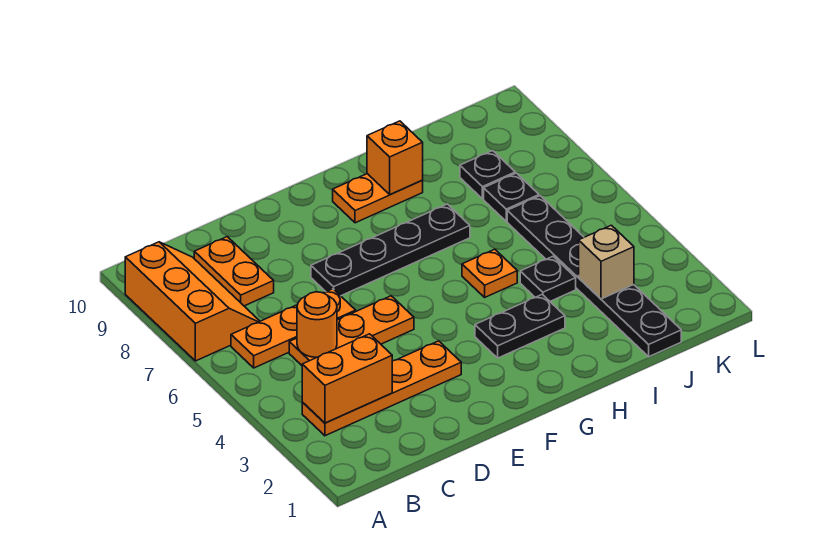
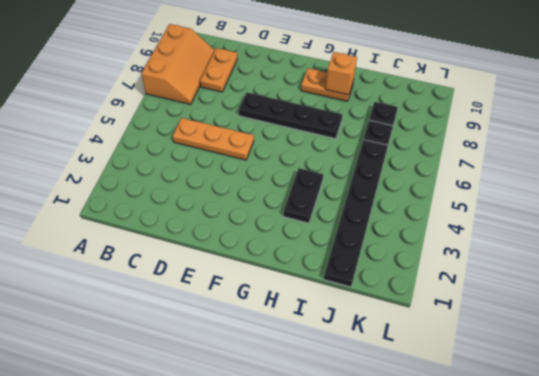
black plate H3:H4 level 1 -> black plate G3:H3 level 1
none -> orange plate B3:E3 level 1
none -> orange plate B6:D6 level 1
none -> orange plate H5 level 1

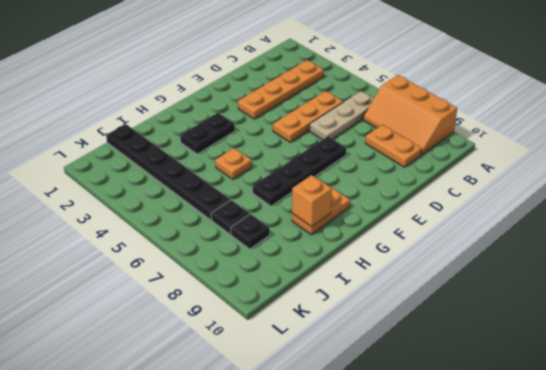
tan plate B6:D6 level 1 -> orange plate B6:D6 level 1
none -> black plate I4 level 1
none -> orange brick B3:C3 level 2
none -> orange round brick C5 level 2

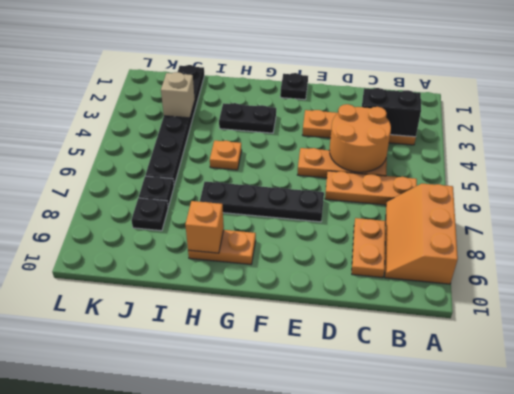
black brick B3:C3 level 2 -> orange brick B3:C3 level 2
orange round brick C4:D5 level 2 -> orange round brick C5 level 2
black plate F1 level 1 -> black plate I4 level 1

